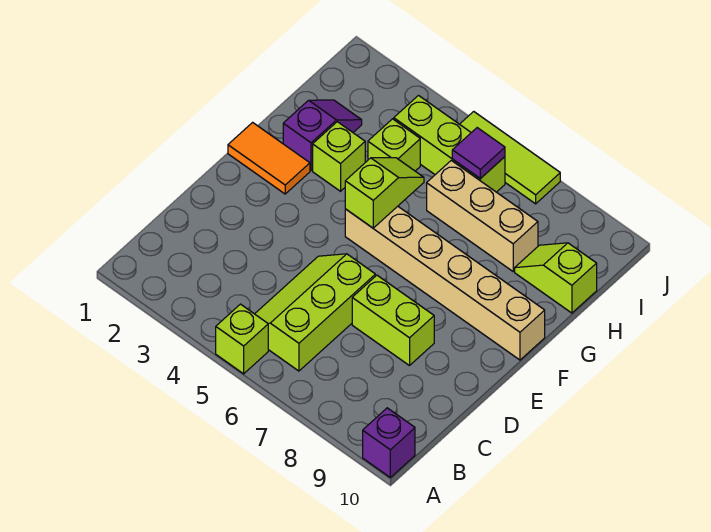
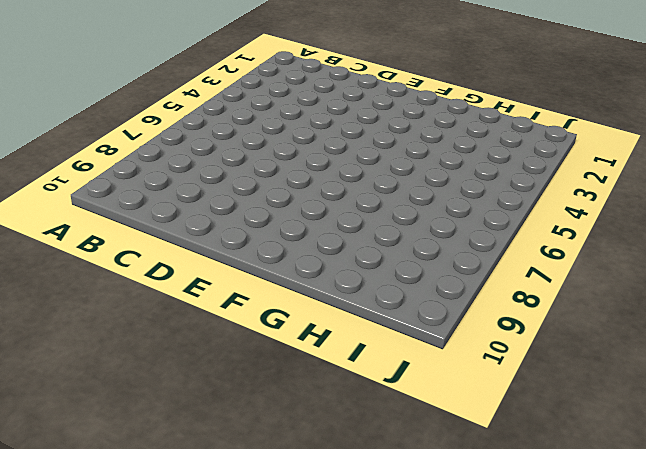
none -> lime brick A5 level 1
none -> purple brick A10 level 1
none -> lime slope B5:D6 level 1 top 6

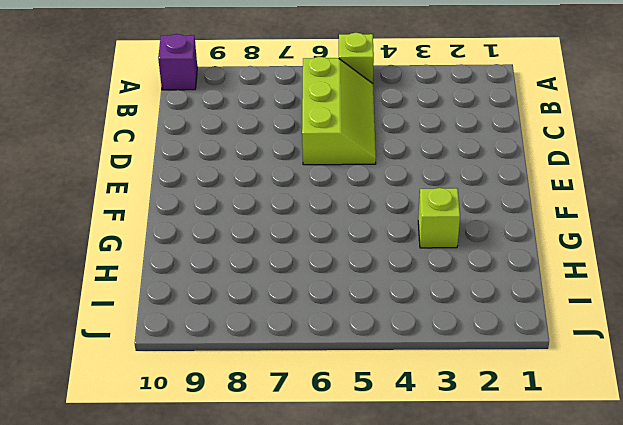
none -> lime brick D7:D8 level 1
none -> orange tile F1:F2 level 1
none -> tan brick F5:F10 level 1

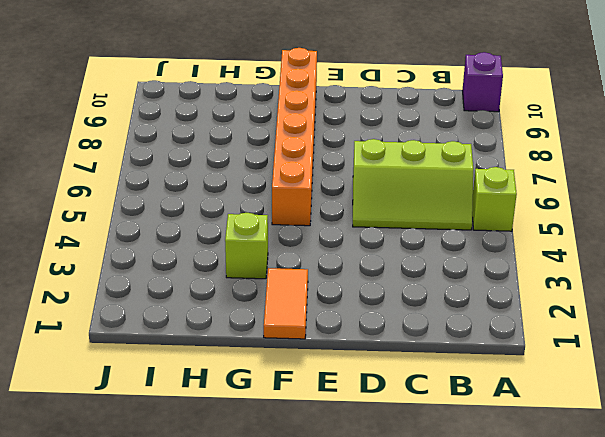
orange brick F5:F10 level 1 -> tan brick F5:F10 level 1
none -> lime brick D7:D8 level 1
none -> purple slope G2:H2 level 1 top G
none -> lime brick H4 level 1

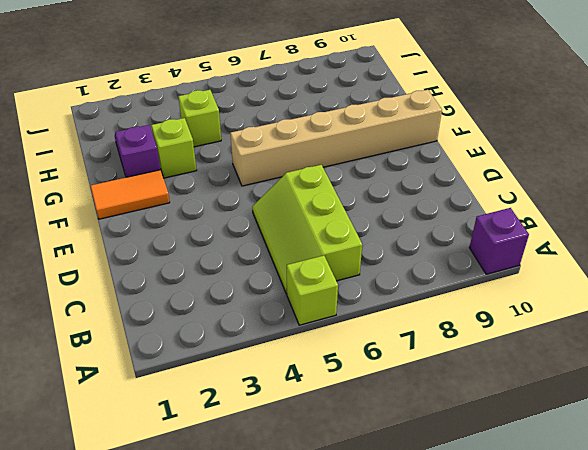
none -> lime brick D7:D8 level 1
none -> tan brick H6:H8 level 1
none -> lime slope H9:H10 level 1 top 10

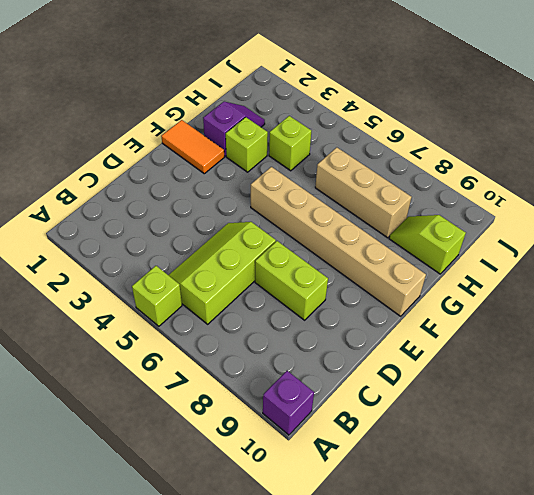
none -> lime brick I4:I6 level 1
none -> lime tile J5:J7 level 1
none -> lime slope F5:G5 level 2 top F

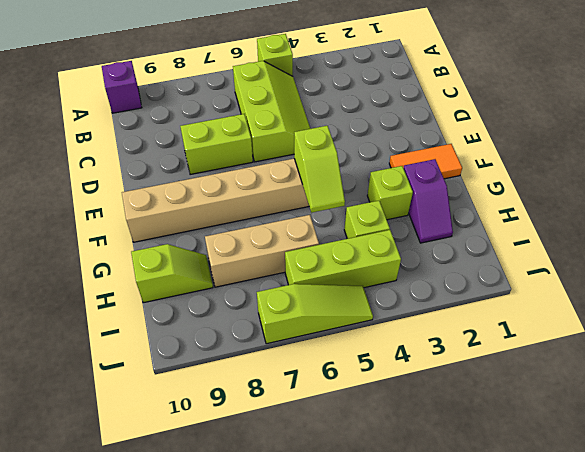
lime slope J5:J7 level 1 top 7 -> lime tile J5:J7 level 1
none -> purple tile I6 level 2

